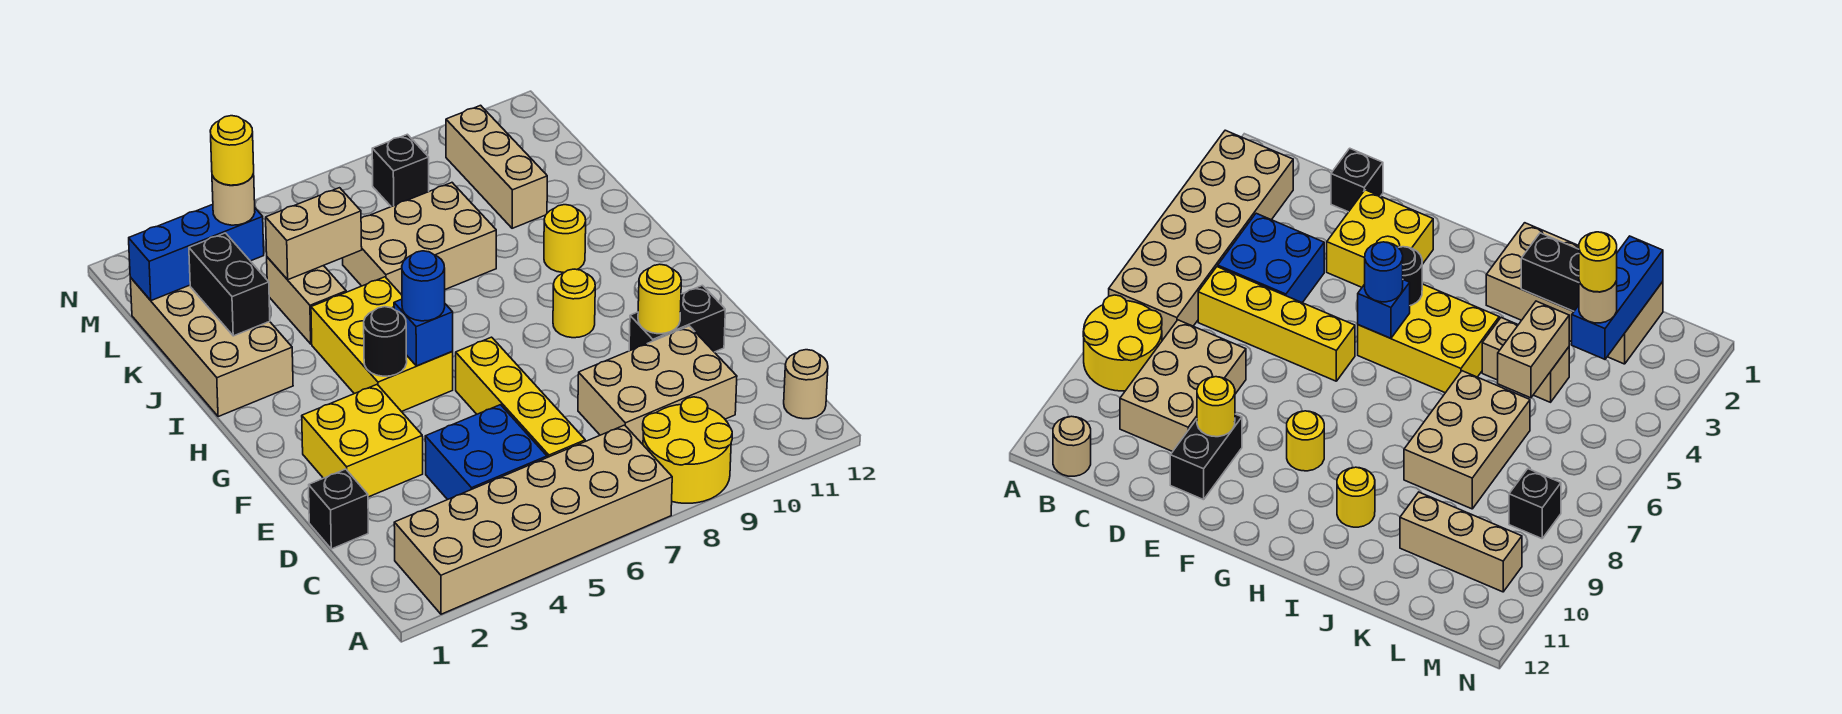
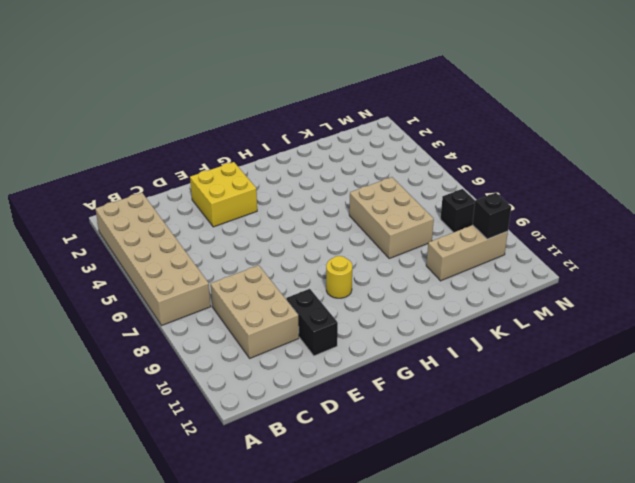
black brick M10 level 2 -> black brick D1 level 1
none -> yellow round brick A8:B9 level 1
none -> tan round brick B12 level 1
none -> blue brick C4:D5 level 1

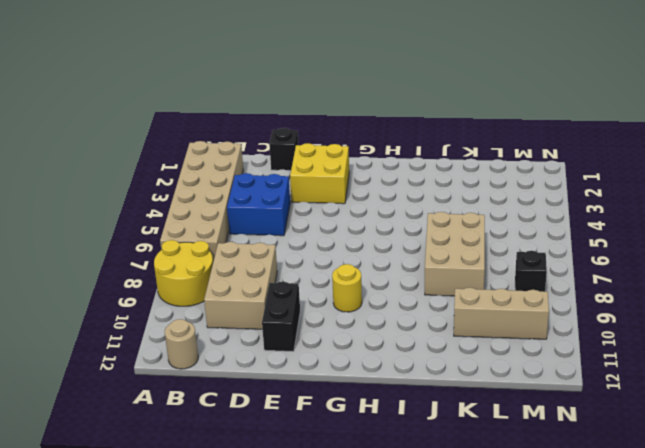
none -> yellow brick C6:F6 level 1
none -> yellow brick G4:I5 level 1
none -> tan brick I1:L2 level 1

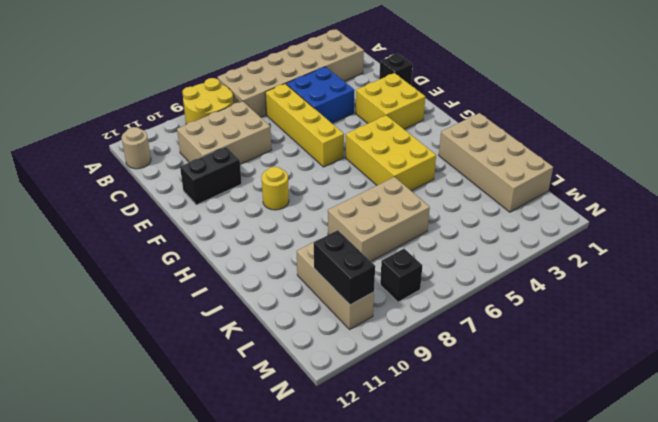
black brick L10:M10 level 2 -> black brick J2:K2 level 2
none -> yellow round brick I10 level 1
none -> tan brick J4:K4 level 1
none -> yellow round brick E10 level 2

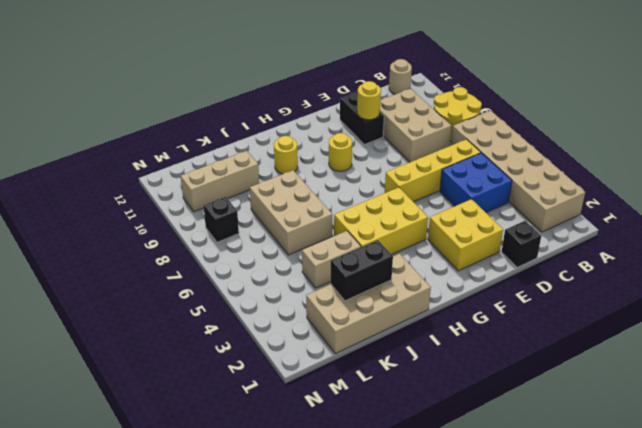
none -> black round brick G4 level 2
none -> blue brick G5 level 2
none -> tan brick K4:K5 level 2

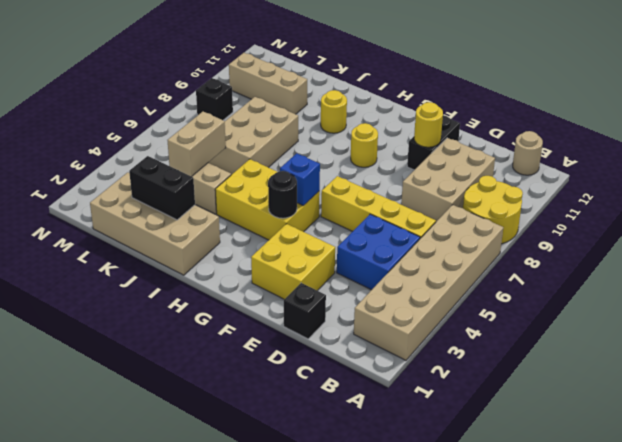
none -> blue brick L1:L3 level 2
none -> blue round brick G5 level 3
none -> tan round brick L3 level 3

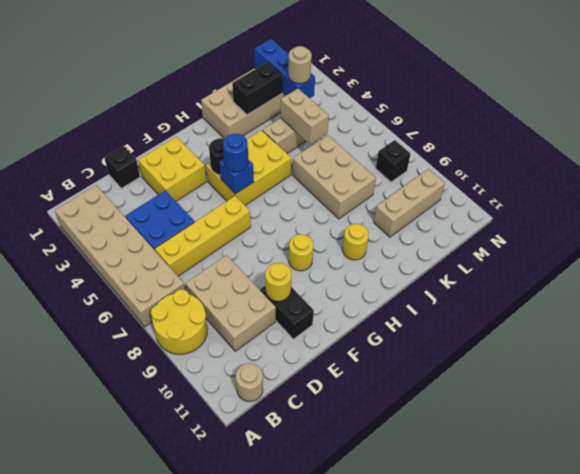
none -> yellow round brick L3 level 4

